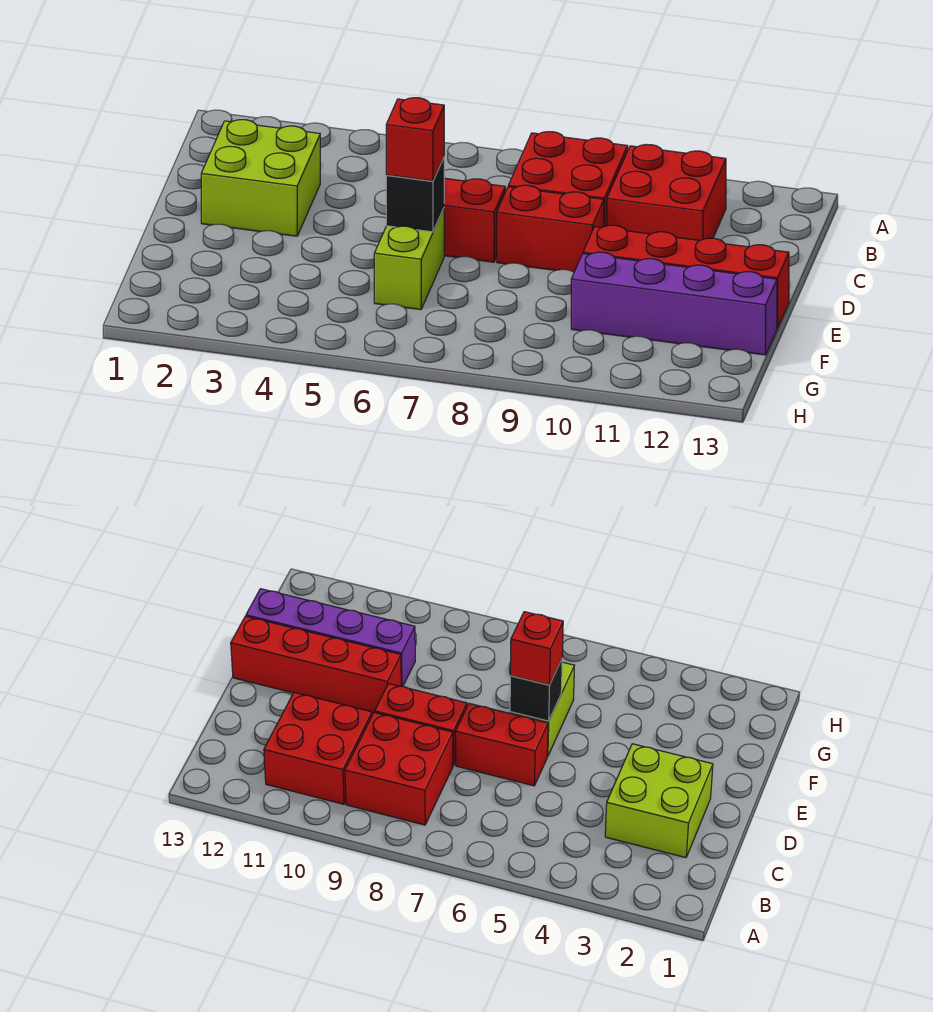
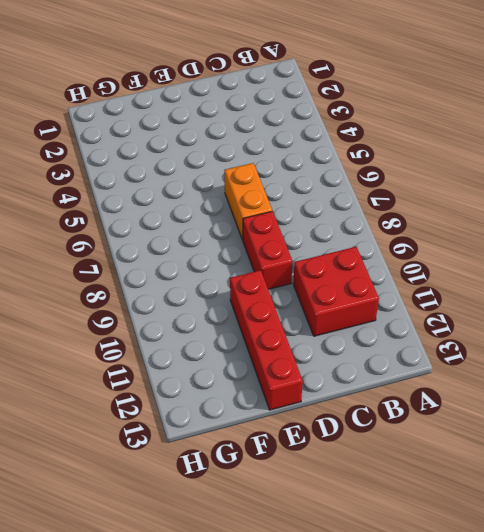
orange brick D6:D7 level 1 -> red brick D6:D7 level 1
none -> red brick B8:C9 level 1
none -> lime brick C2:D3 level 1

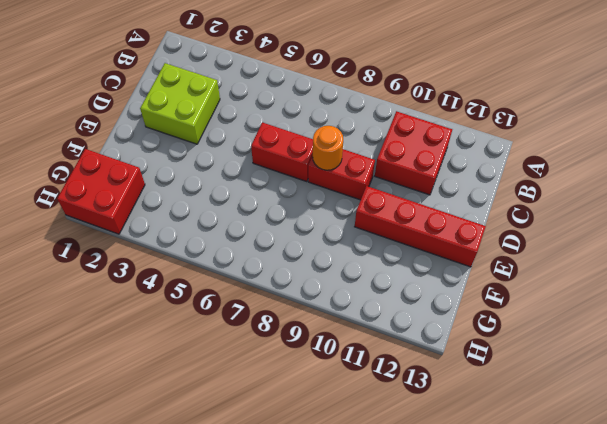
orange round brick D8 level 2 -> none
red brick G1:H2 level 1 -> red brick B8:C9 level 1
none -> lime brick E6:F6 level 1
none -> purple brick F10:F13 level 1

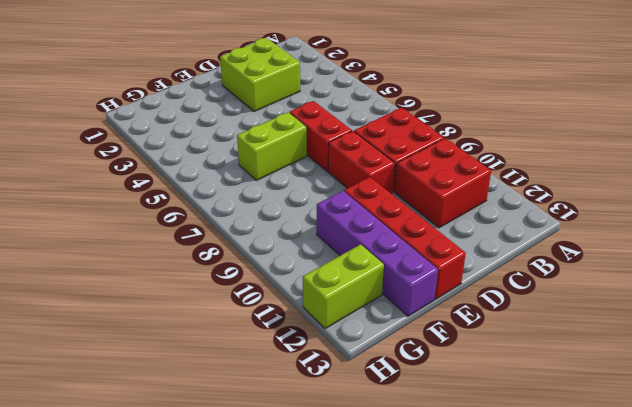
lime brick G12:H12 level 1 -> none
none -> black brick E6 level 2
none -> red brick E6 level 3

